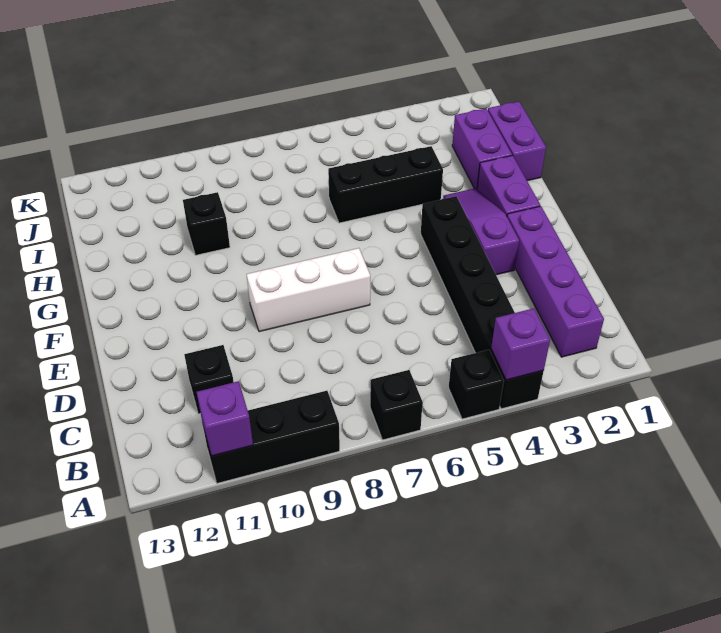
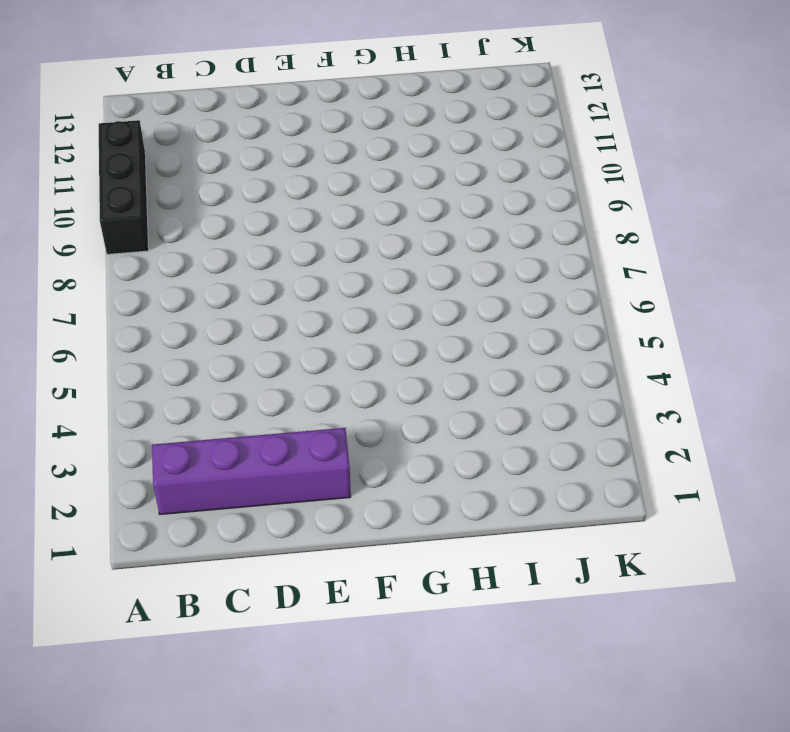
none -> black brick A4:F4 level 1
none -> black brick A5 level 1
none -> black brick A7 level 1

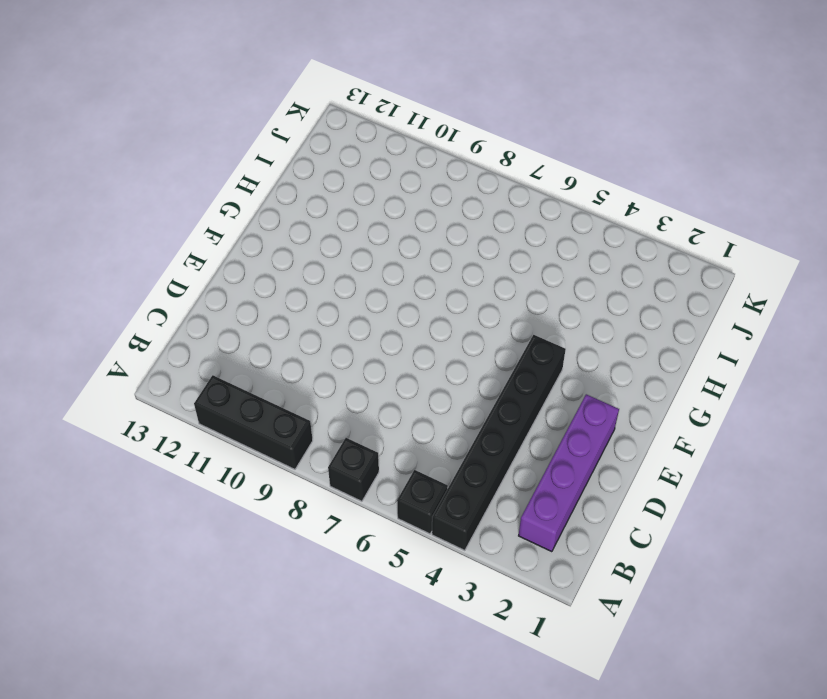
none -> black brick C11 level 1
none -> purple slope E3:G3 level 1 top E
none -> white brick E7:E9 level 1

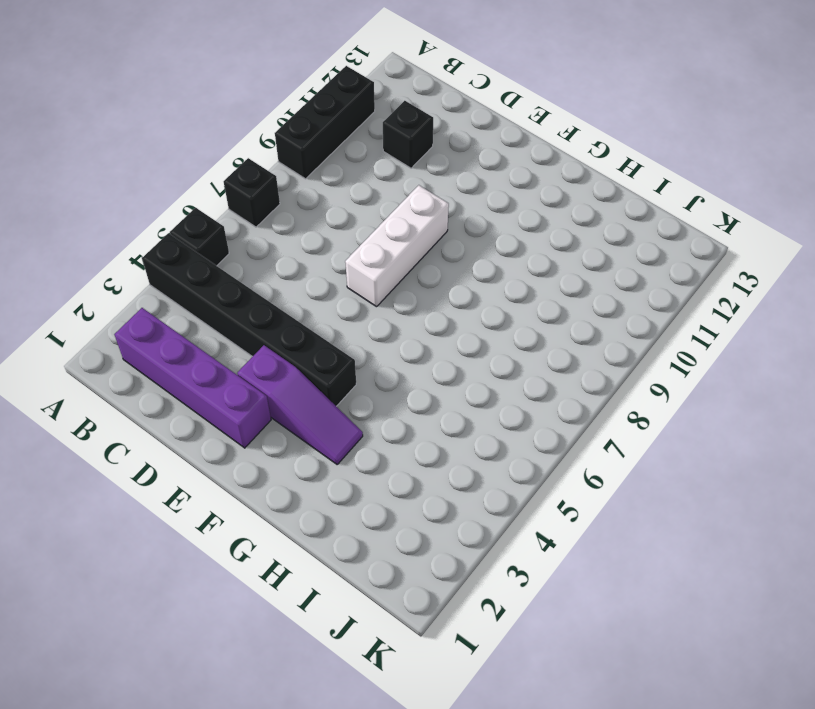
none -> purple brick F2:G2 level 1
none -> purple brick H1:I1 level 1
none -> purple brick H2:I2 level 1

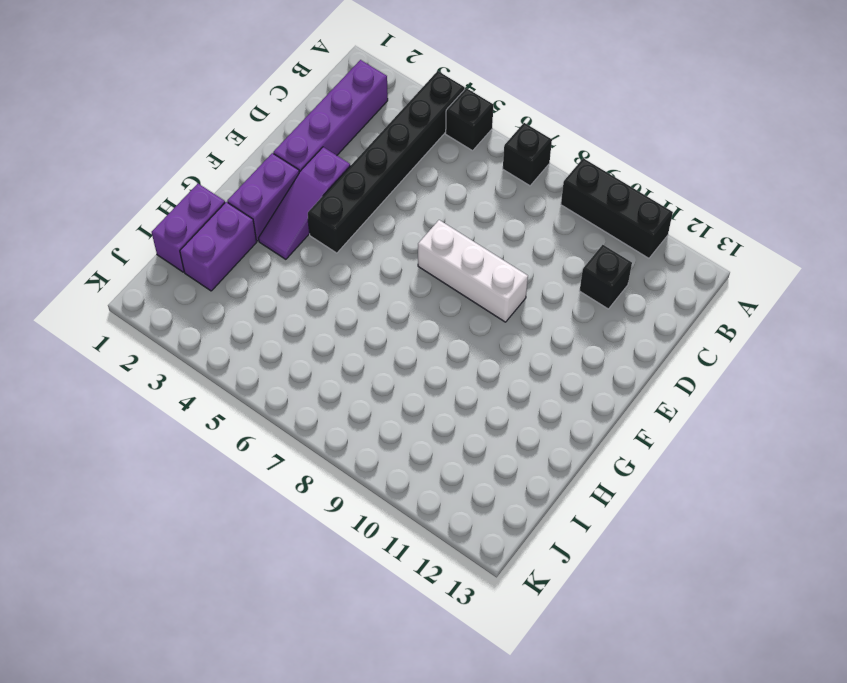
none -> black brick H4:H6 level 1
none -> black brick H10 level 1
none -> purple brick A4 level 2

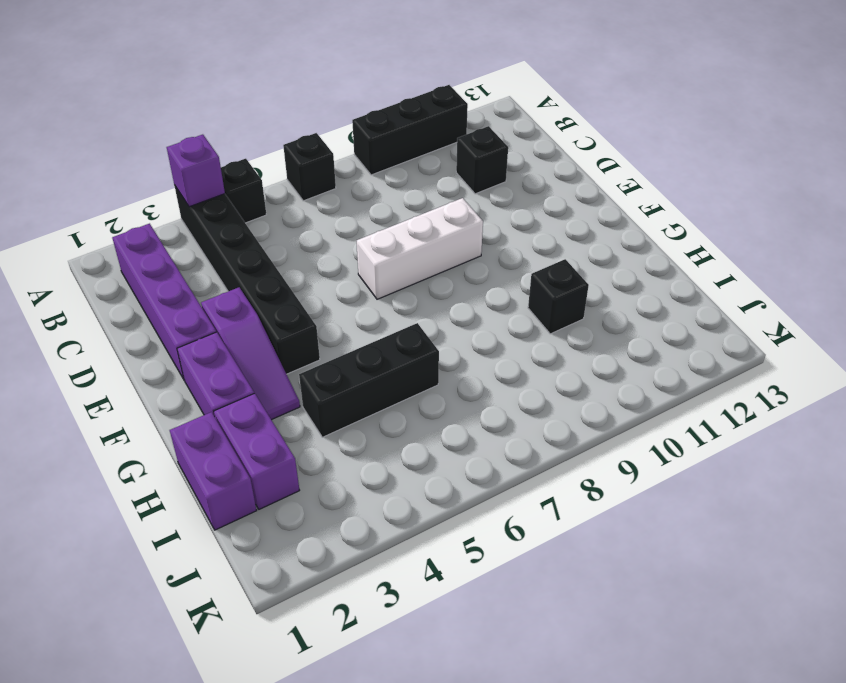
none -> purple brick A11 level 2

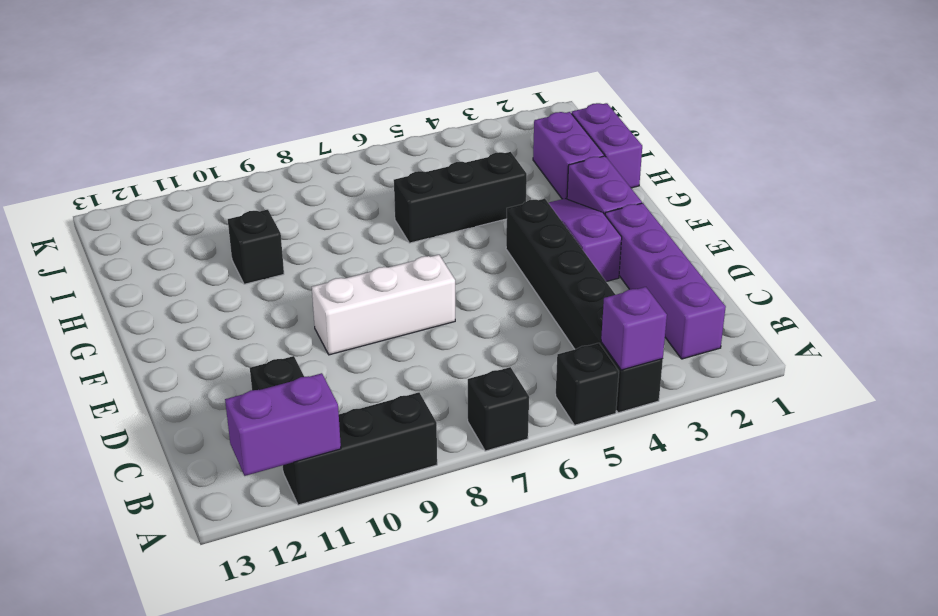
purple brick A11:A12 level 2 -> purple brick A11 level 2

